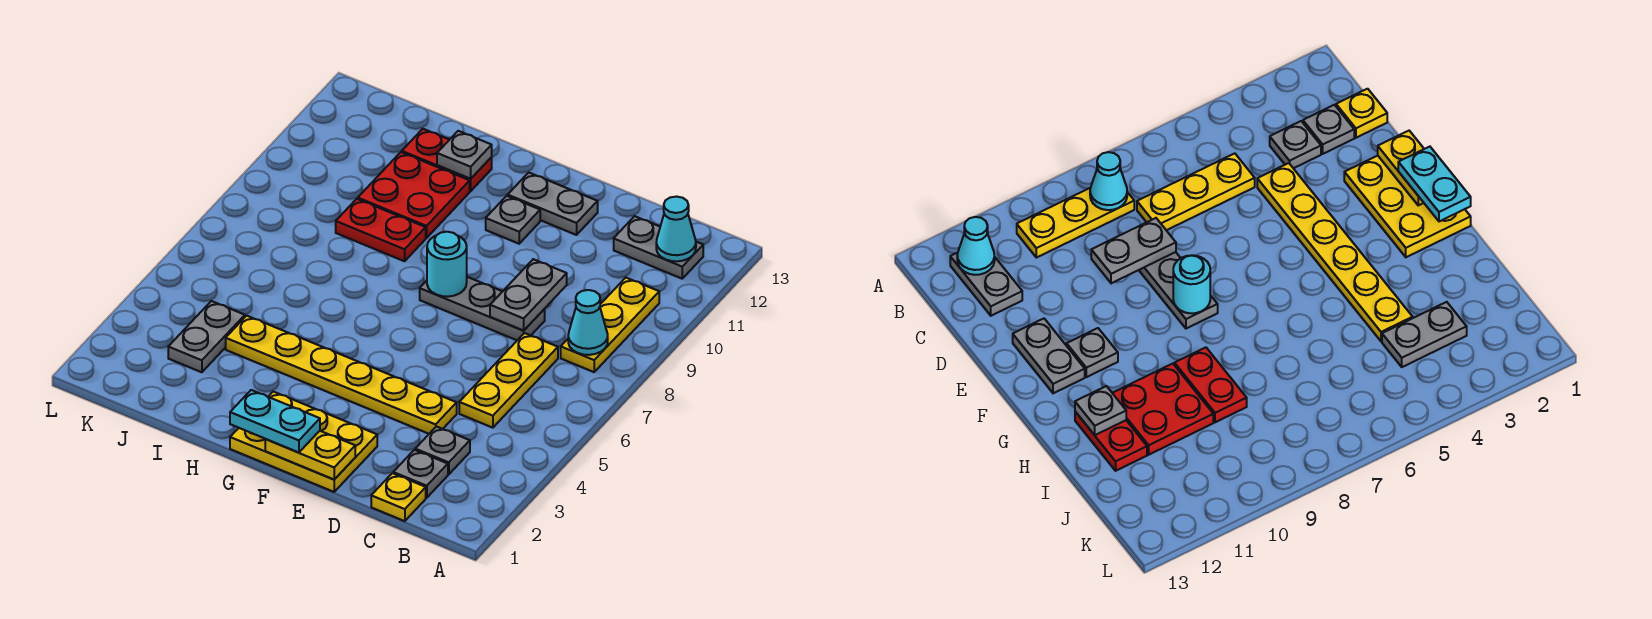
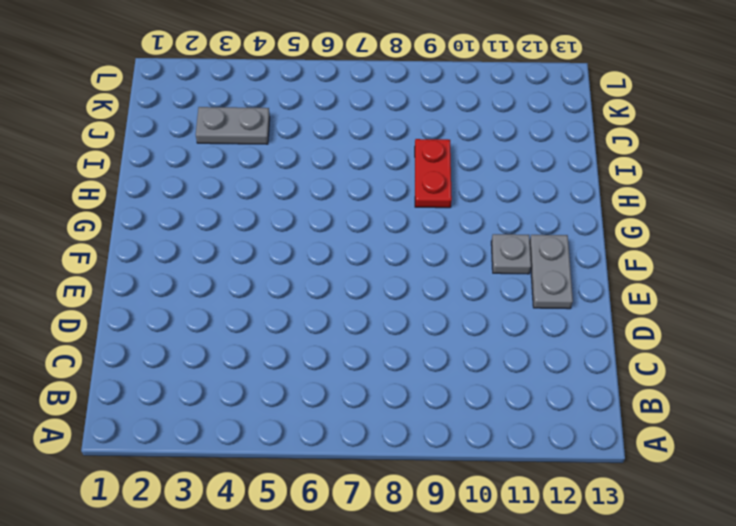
none -> yellow plate B8:B10 level 1
none -> grey plate B12:C12 level 1
none -> yellow plate C1 level 1

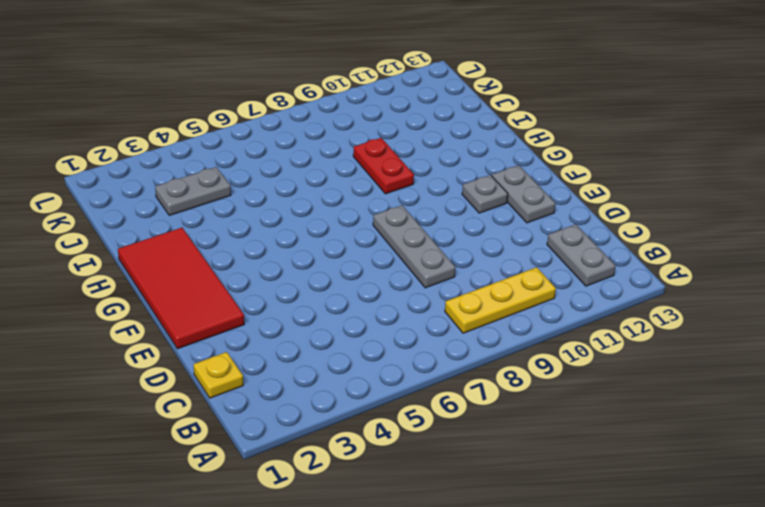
red tile E1:H2 level 1 -> yellow plate E1:G2 level 1
none -> grey plate C2 level 1
none -> grey plate C3 level 1
none -> yellow plate C5:C7 level 1

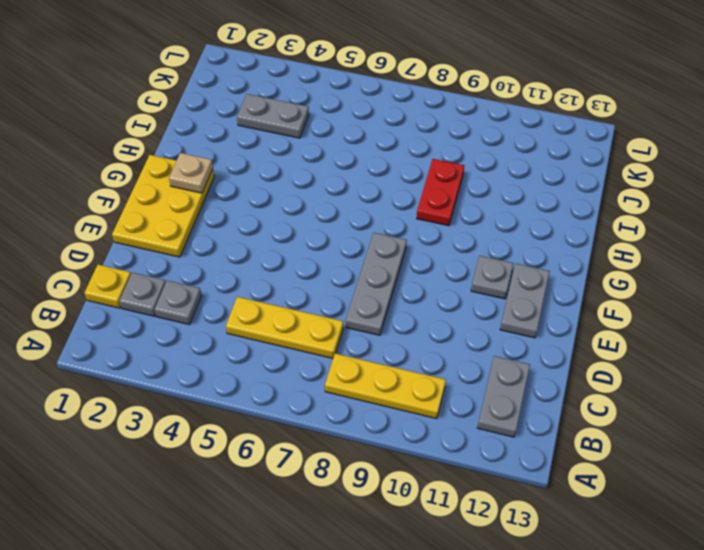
tan plate G2 level 2 -> none
none -> yellow plate D4:I4 level 1
none -> red plate H10:I11 level 1
none -> red plate H12:I12 level 1

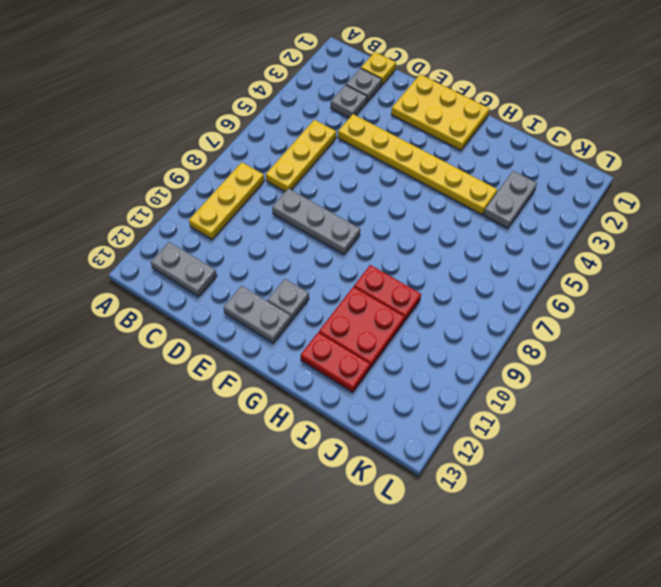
none -> cyan cone B8 level 2
none -> cyan cone B12 level 2
none -> grey plate D8:D9 level 2

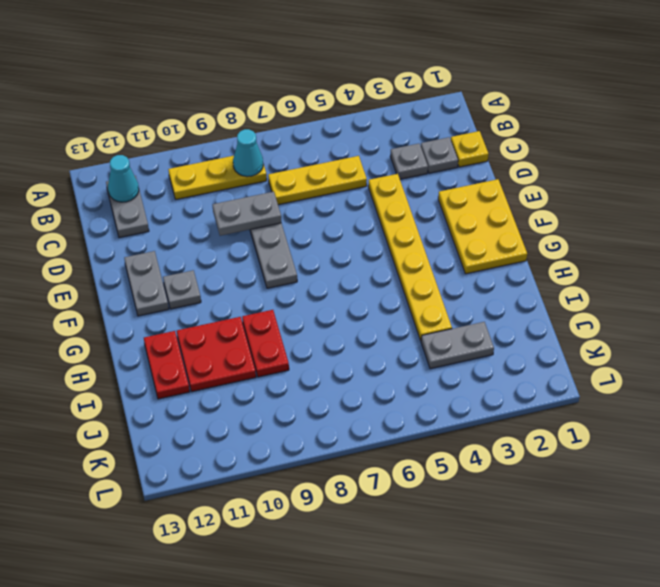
none -> yellow plate E1:F1 level 2
none -> cyan round brick F8 level 2
none -> grey plate H12 level 2

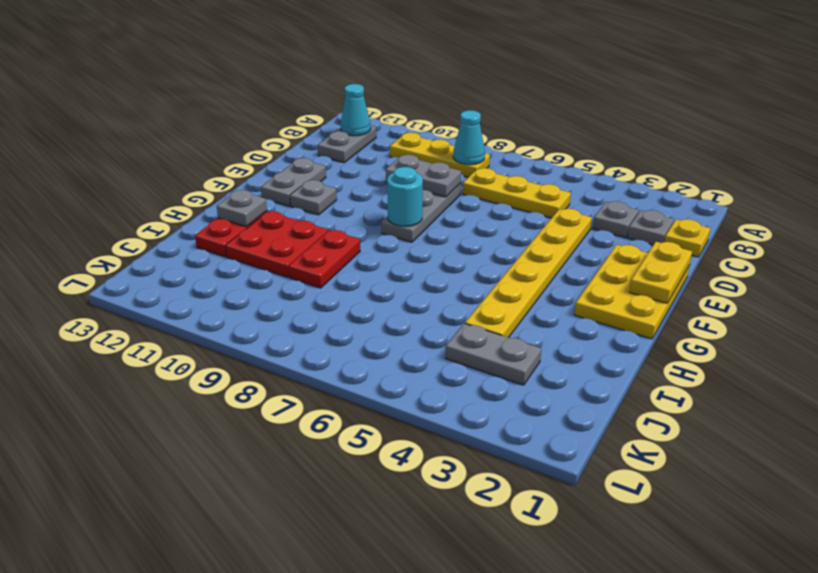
none -> cyan plate F1:G1 level 3

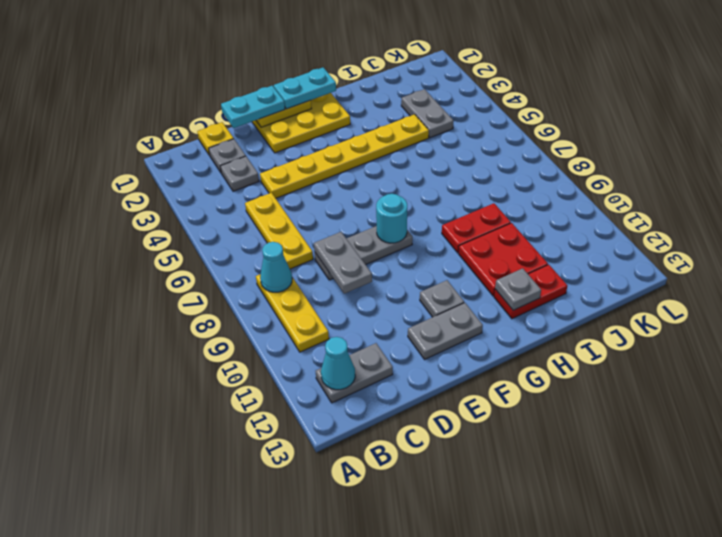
cyan plate D1:E1 level 3 -> none

